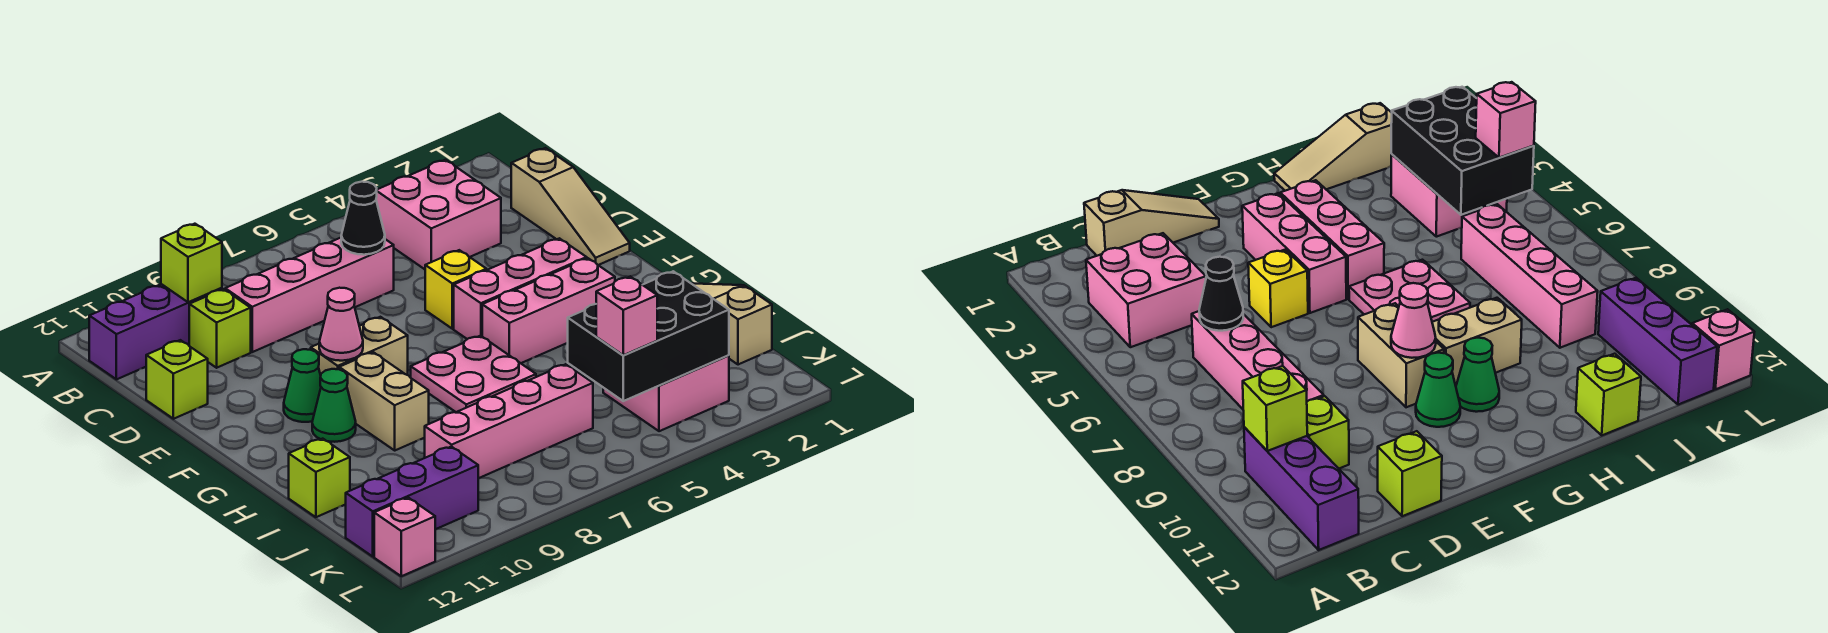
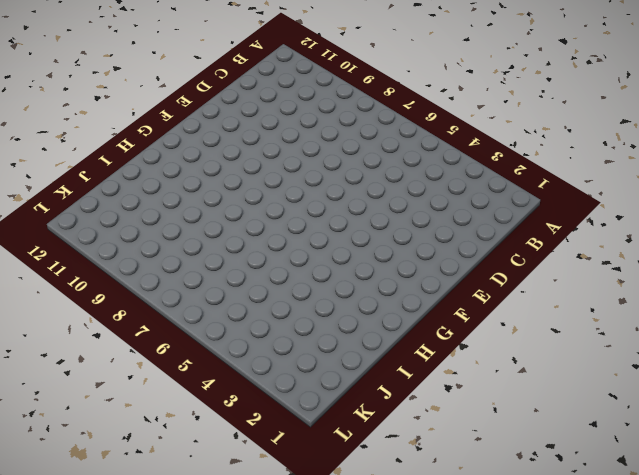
none -> pink brick B3:C4 level 1
none -> purple brick B10:B12 level 1
none -> tan slope C1:E1 level 1 top C

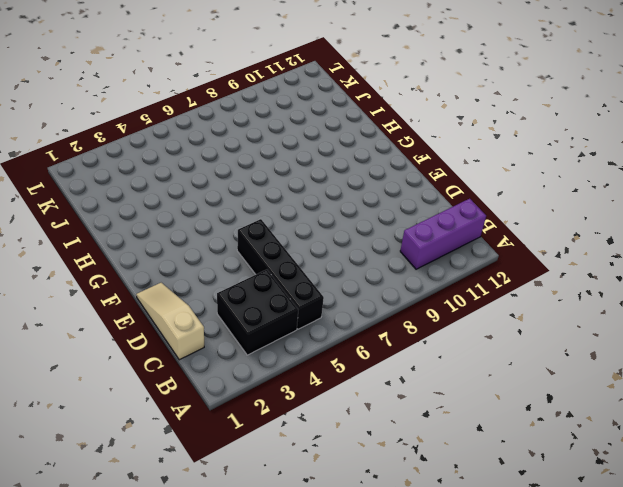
black brick B3:C4 level 1 -> pink brick B3:C4 level 1
black brick B5:E5 level 1 -> yellow brick E5 level 1
none -> pink brick C6:C9 level 1
none -> lime brick C10 level 1
none -> lime brick D12 level 1

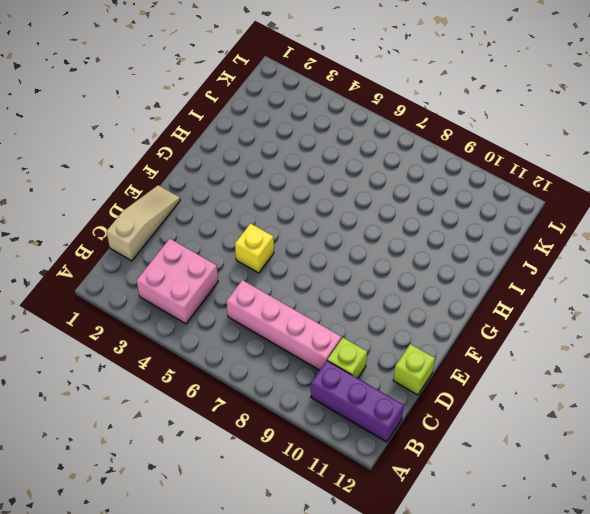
none -> pink brick F3:F5 level 1
none -> tan brick F8:F9 level 1
none -> green cone F10 level 1

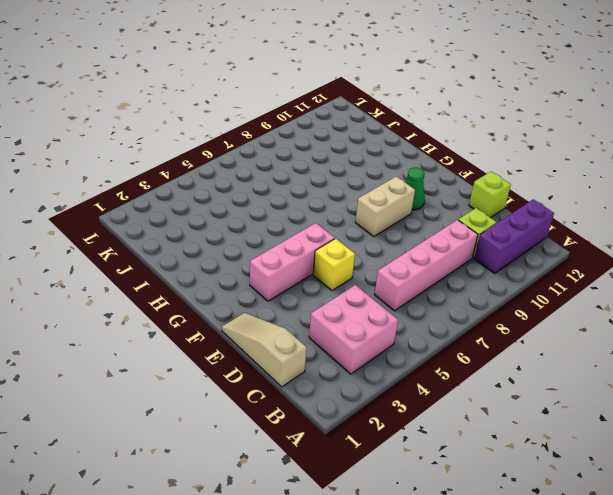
none -> pink brick G3:G5 level 1
none -> pink plate G6:H7 level 1
none -> tan brick G9:H9 level 1

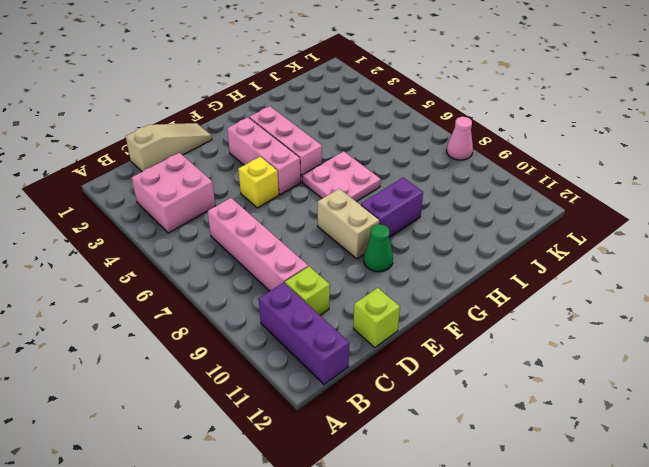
purple brick G9:H9 level 1 -> tan brick G9:H9 level 1
pink cone L8 level 1 -> pink cone F9 level 2
none -> green cone G10 level 1
none -> tan slope H1:J1 level 1 top J
none -> lime brick I12 level 1

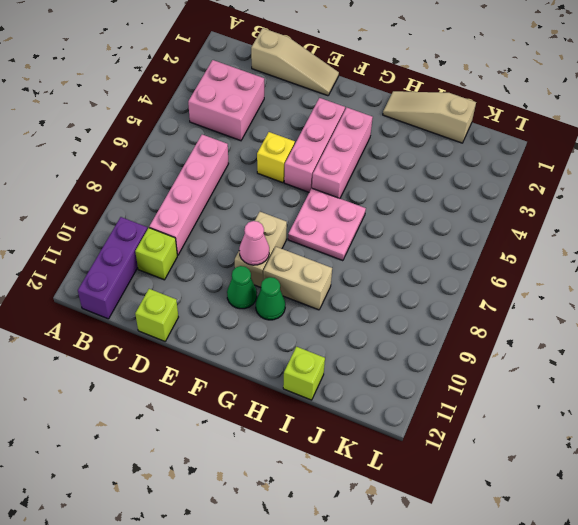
none -> pink brick J3:K4 level 1
none -> pink brick J6:J9 level 1
none -> purple brick K10:K12 level 1

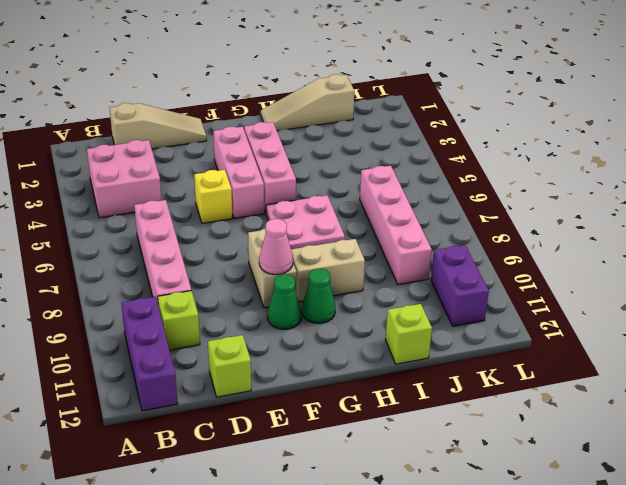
purple brick K10:K11 level 1 -> purple brick K10:K12 level 1
none -> pink brick J3:K4 level 1
none -> pink brick L12 level 1
none -> lime brick B10 level 2

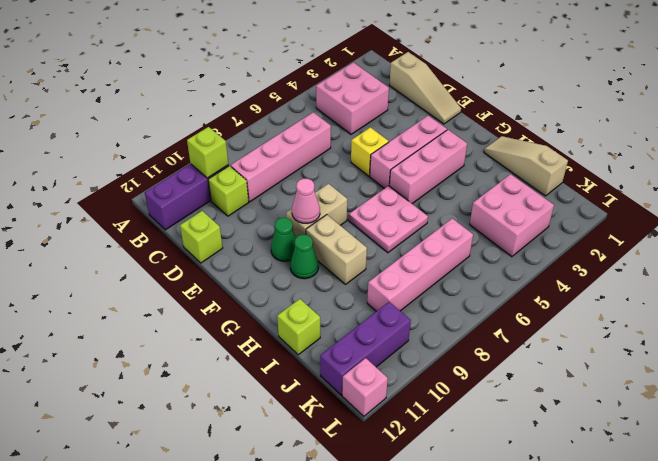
none -> black cone C6 level 2
none -> black brick J3:K5 level 2
none -> pink brick K5 level 3

